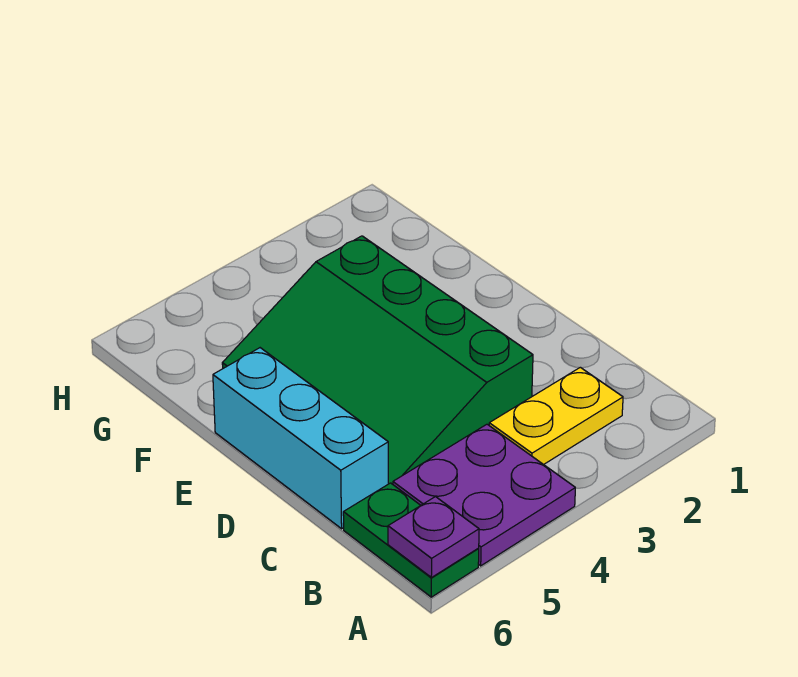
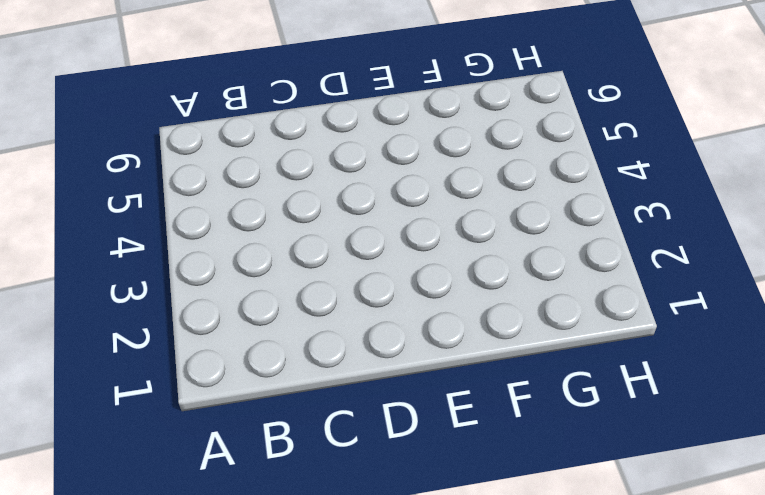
none -> purple plate A4:B5 level 1
none -> green plate A6:B6 level 1

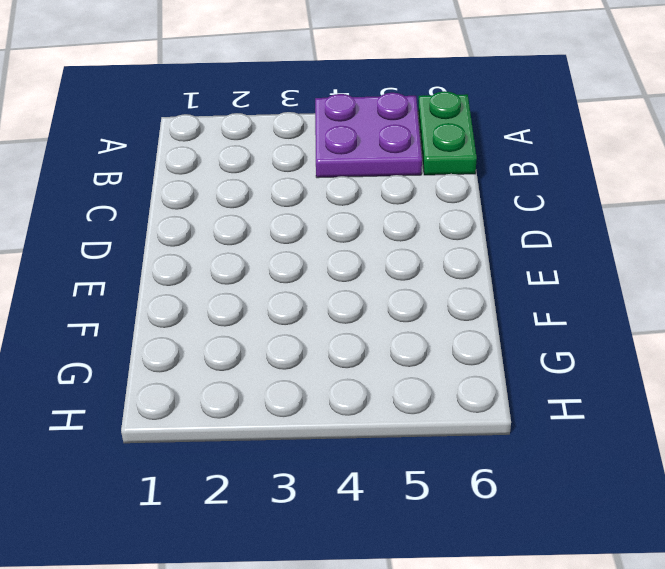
none -> yellow plate B2:B3 level 1
none -> green slope C3:F5 level 1 top 3

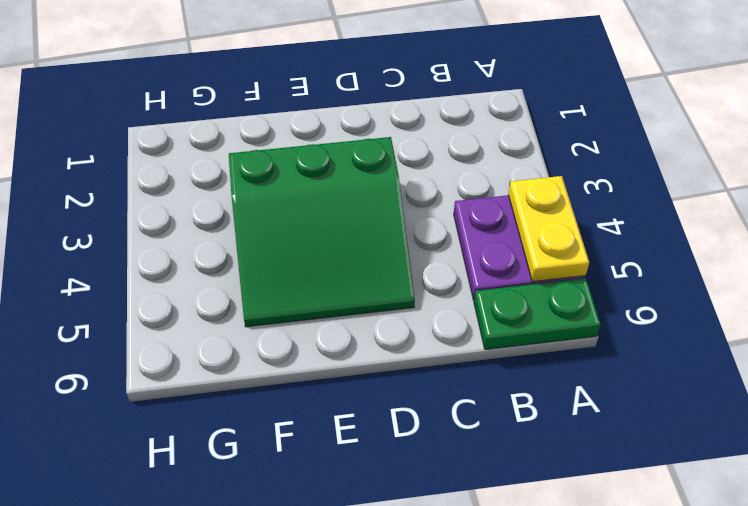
yellow plate A4:A5 level 2 -> yellow plate B2:B3 level 1
green slope D3:F5 level 1 top 3 -> green slope C3:F5 level 1 top 3
none -> cyan brick C6:E6 level 1
none -> purple plate A6 level 2

